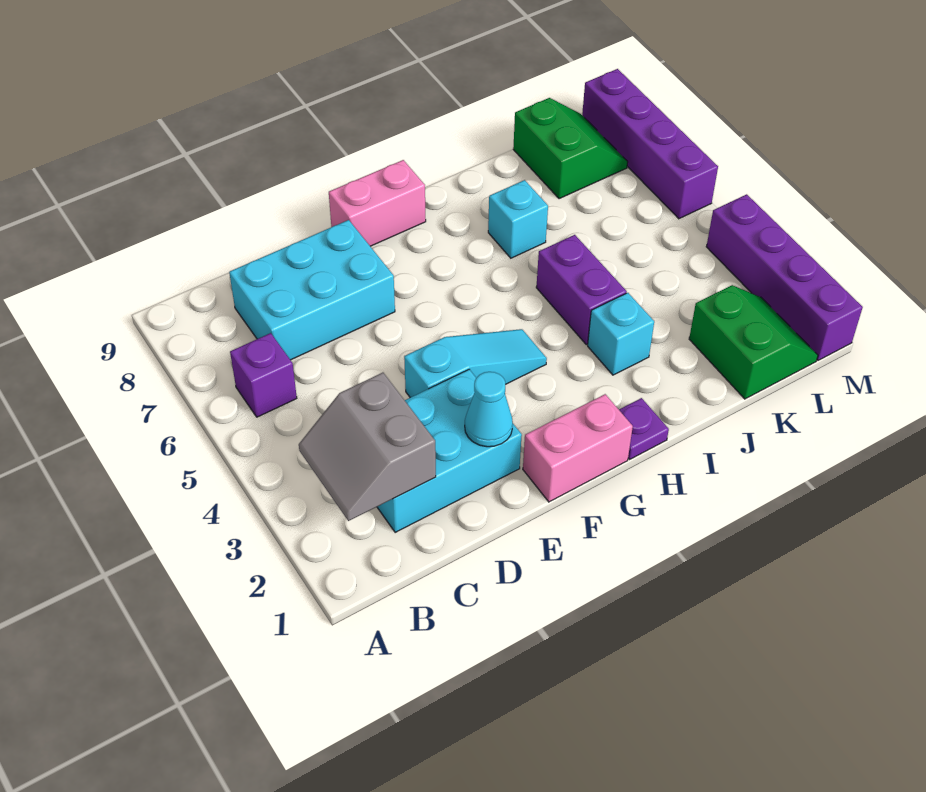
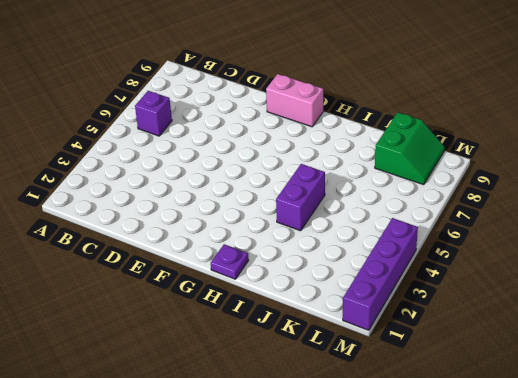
none -> cyan brick C2:E3 level 1
none -> cyan brick C7:E8 level 1
none -> cyan slope E4:G4 level 1 top E

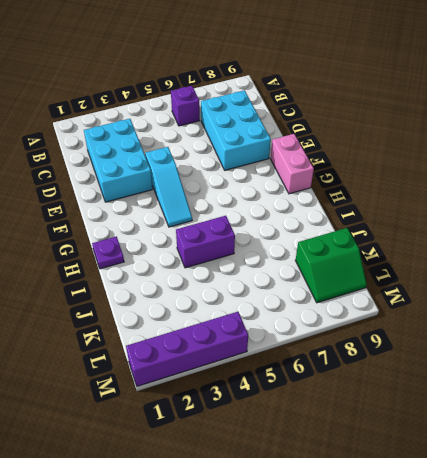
none -> pink brick F1:G1 level 1
none -> cyan brick I3 level 1
none -> cyan brick I7 level 1

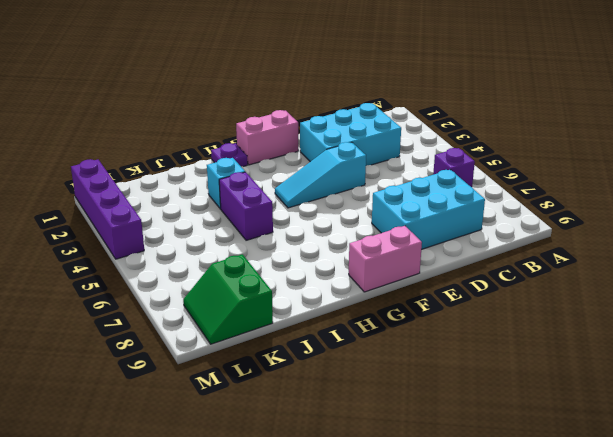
none -> cyan brick I7 level 1
none -> green slope K1:L2 level 1 top K
none -> purple brick M6:M9 level 1

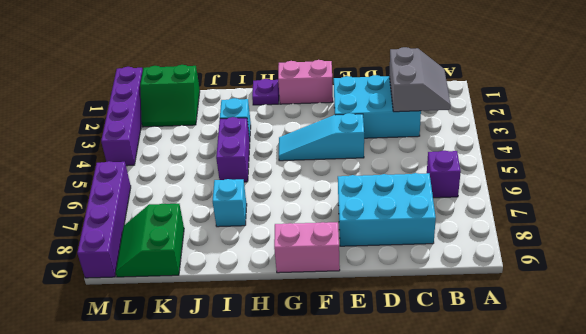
green slope K1:L2 level 1 top 1 -> green slope K1:L2 level 1 top K
none -> cyan cone E2 level 2

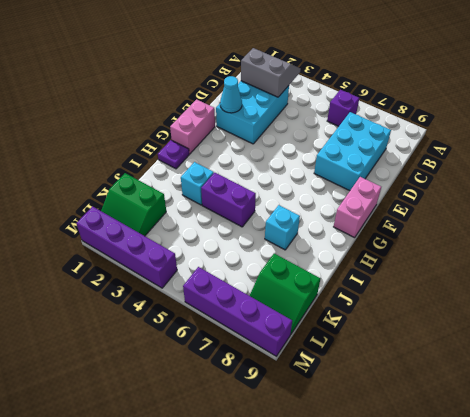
none -> cyan slope E4:G4 level 1 top E

